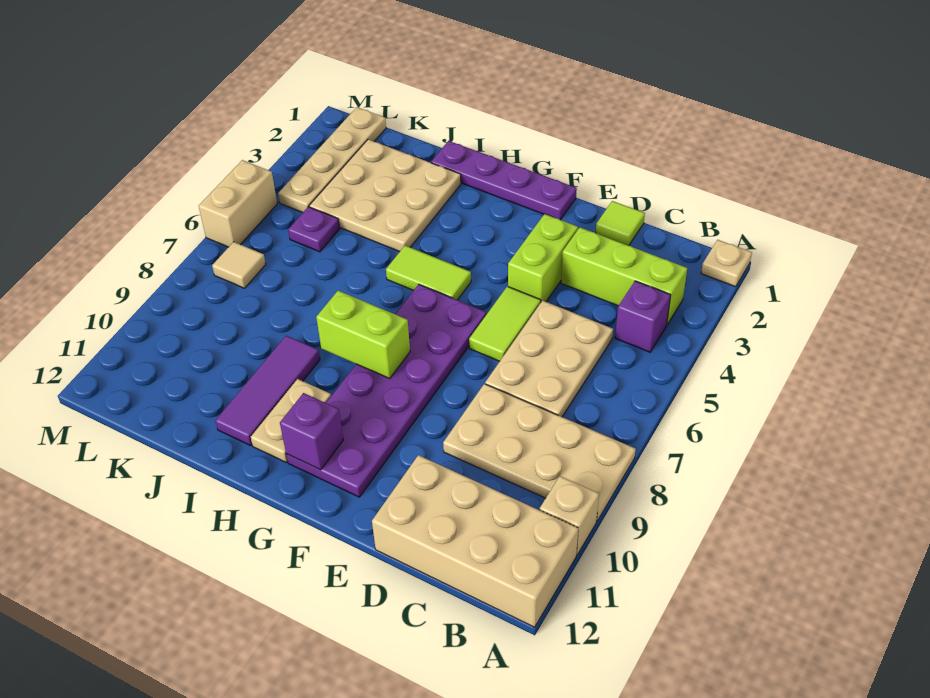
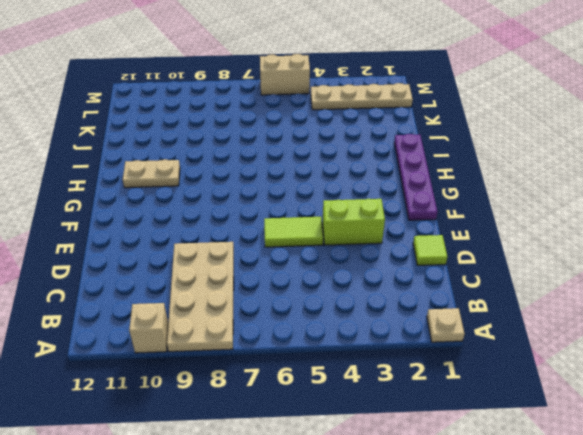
none -> tan brick A11:D12 level 1
none -> lime brick B3:D3 level 1
none -> purple brick B4 level 1

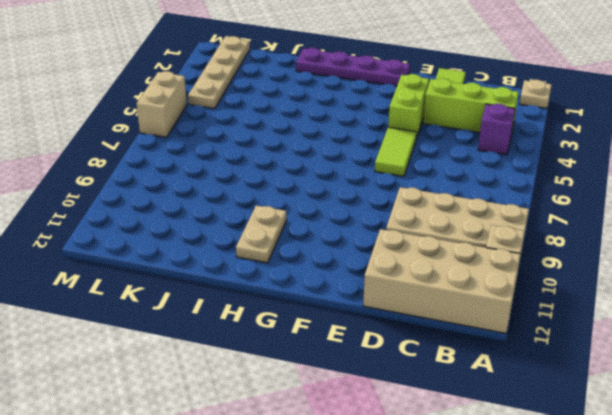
none -> tan plate C5:D7 level 1
none -> purple plate F6:G11 level 1
none -> lime tile G5:H5 level 1

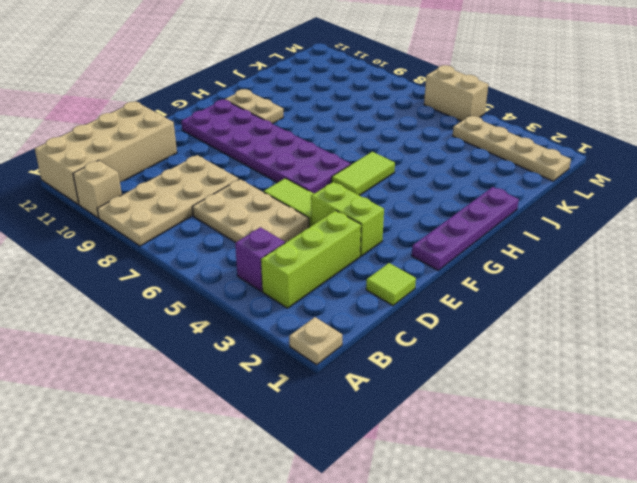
none -> tan plate I2:K4 level 1
none -> purple tile I9:I11 level 1
none -> purple plate K5 level 1

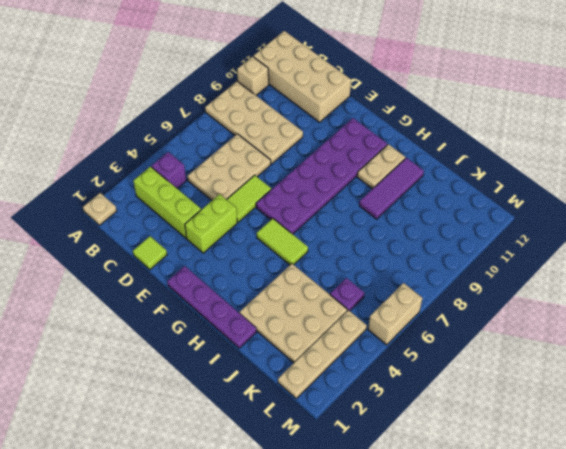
none -> tan tile L7 level 1
none -> lime brick G8:H8 level 2
none -> purple brick G11 level 2

